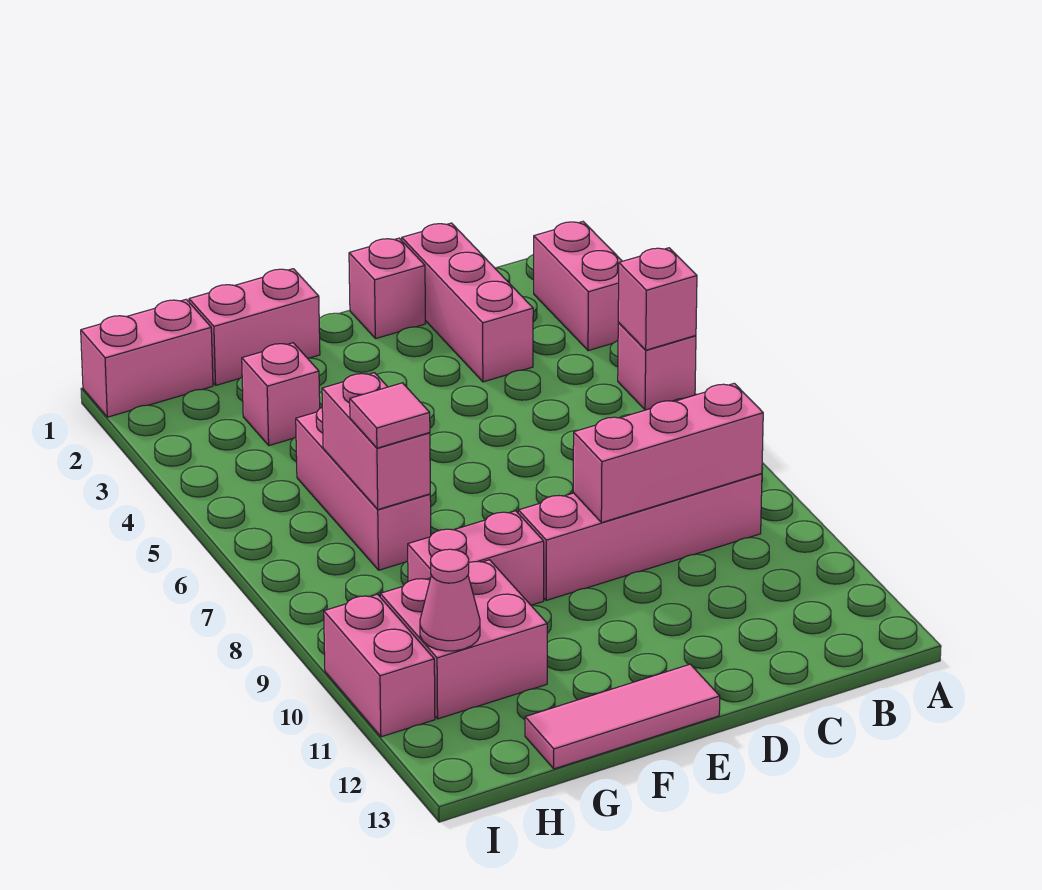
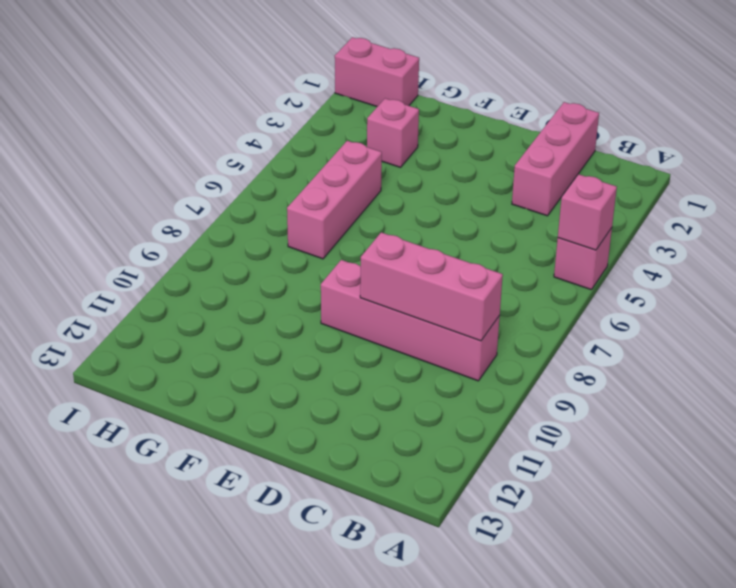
none -> pink brick A2:A3 level 1
none -> pink brick D1 level 1
none -> pink tile E13:G13 level 1

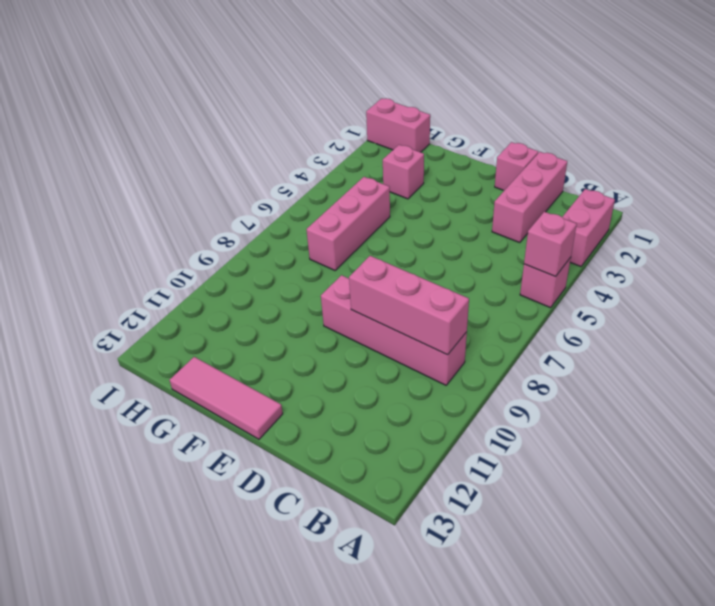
none -> pink brick F1:G1 level 1
none -> pink brick F9:G9 level 1
none -> pink brick G10:H11 level 1

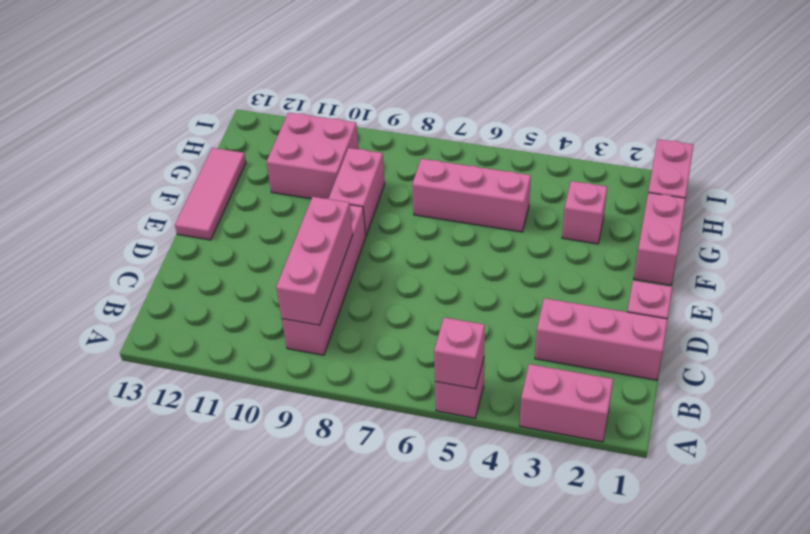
none -> pink brick I10:I11 level 1
none -> pink brick G6:G7 level 2
none -> pink cone H11 level 2

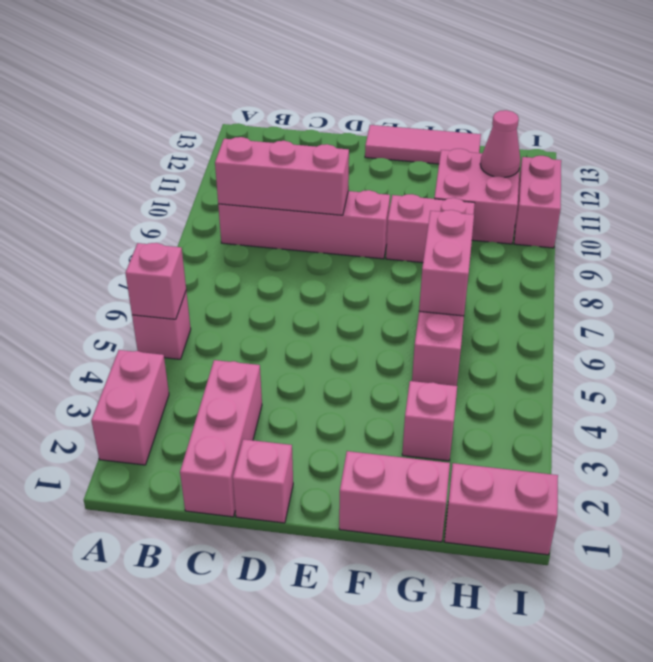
none -> pink tile G7 level 3

